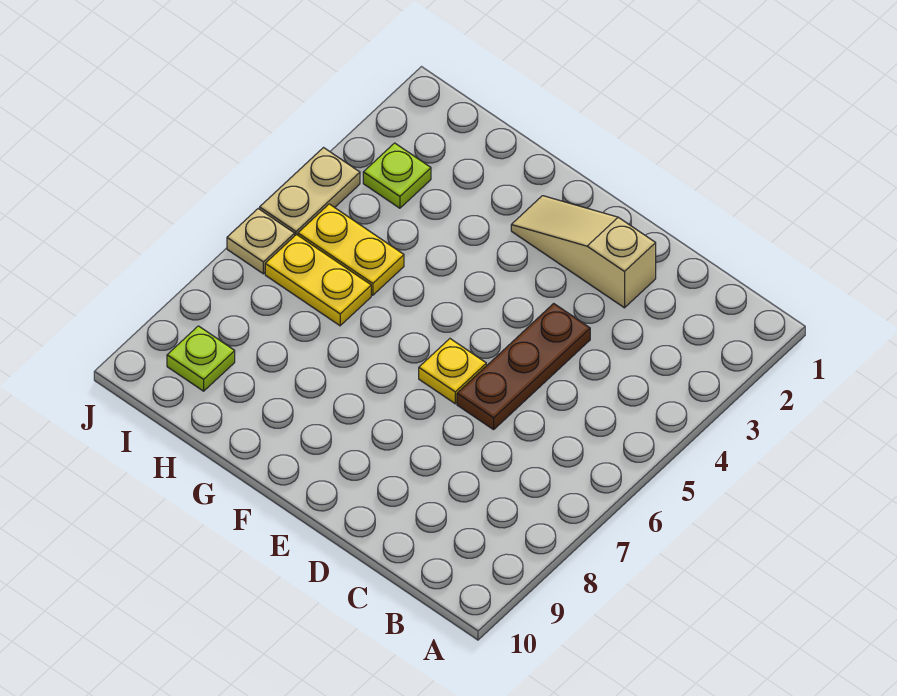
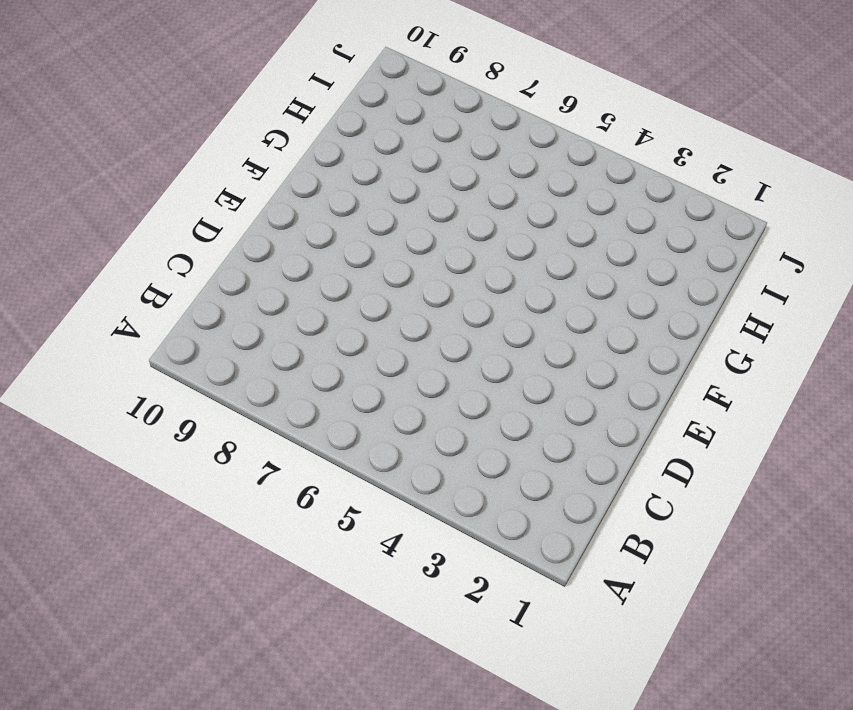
none -> tan slope D2:F2 level 1 top D
none -> brown plate D4:D6 level 1

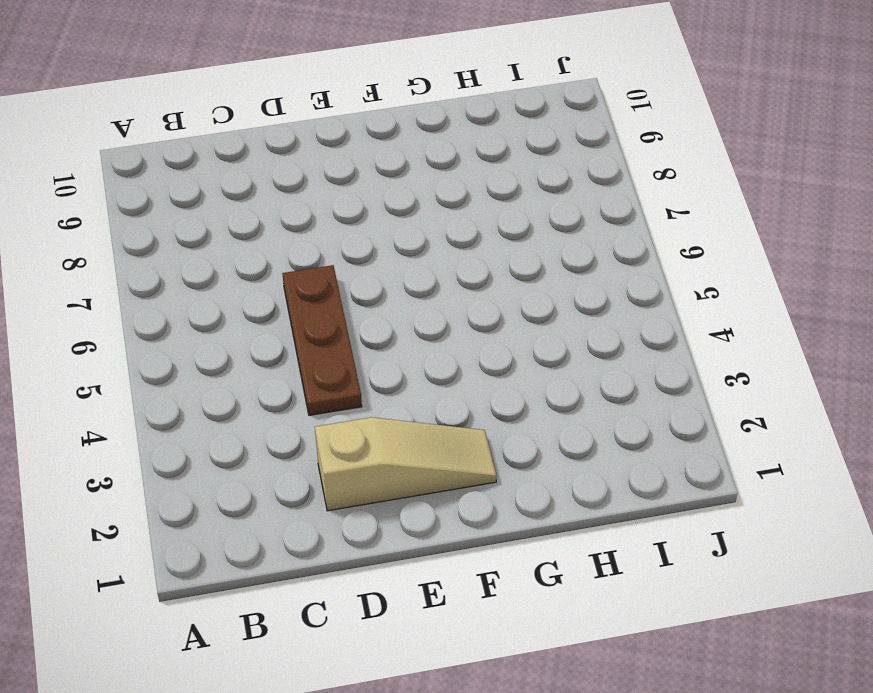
none -> yellow plate E6 level 1
none -> yellow plate H5:I5 level 1

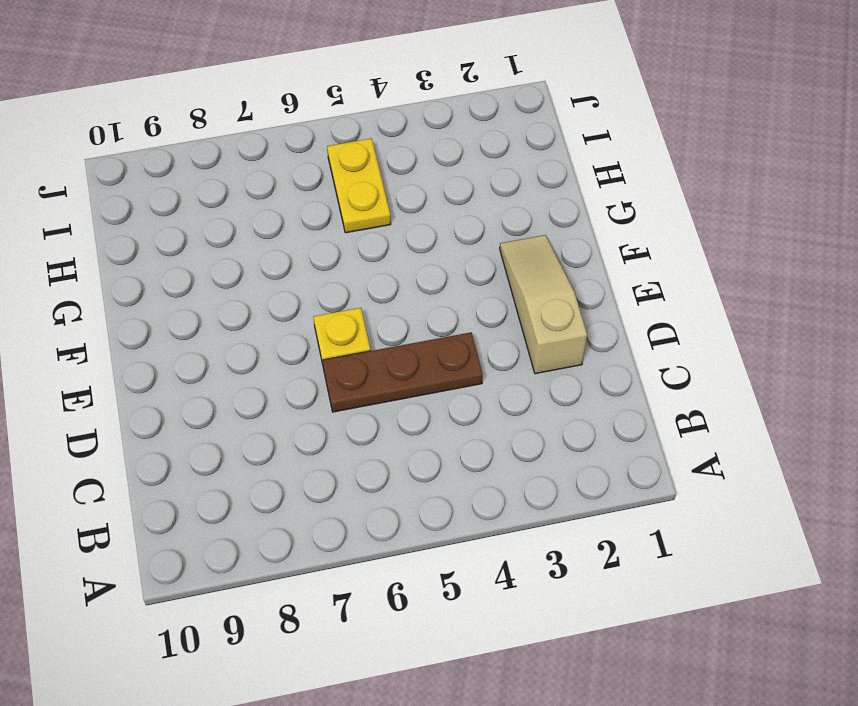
none -> yellow plate H6:I6 level 1
none -> lime plate I3 level 1

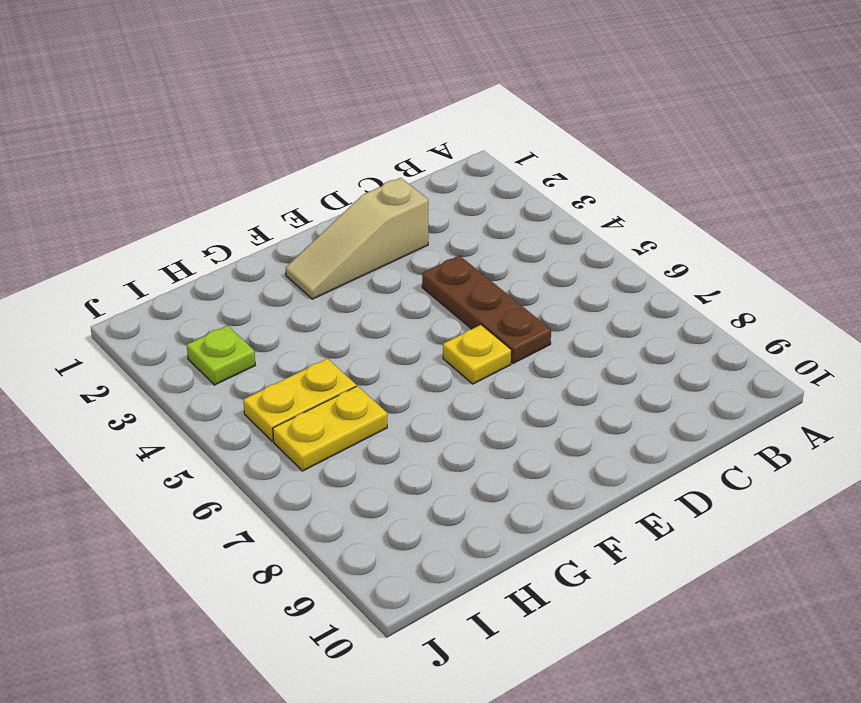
none -> lime plate I9 level 1
none -> tan plate J4:J5 level 1

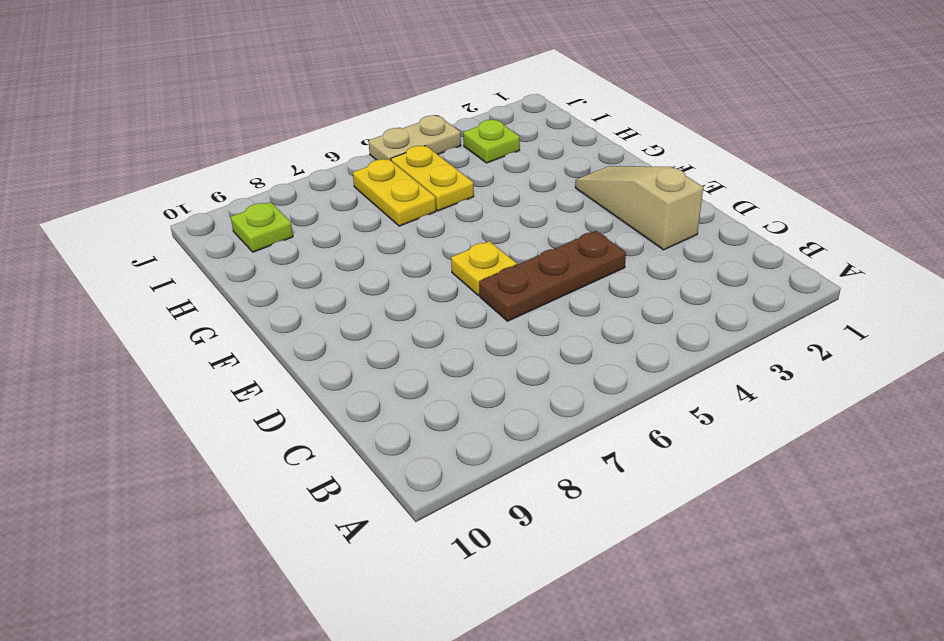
none -> tan plate J6 level 1

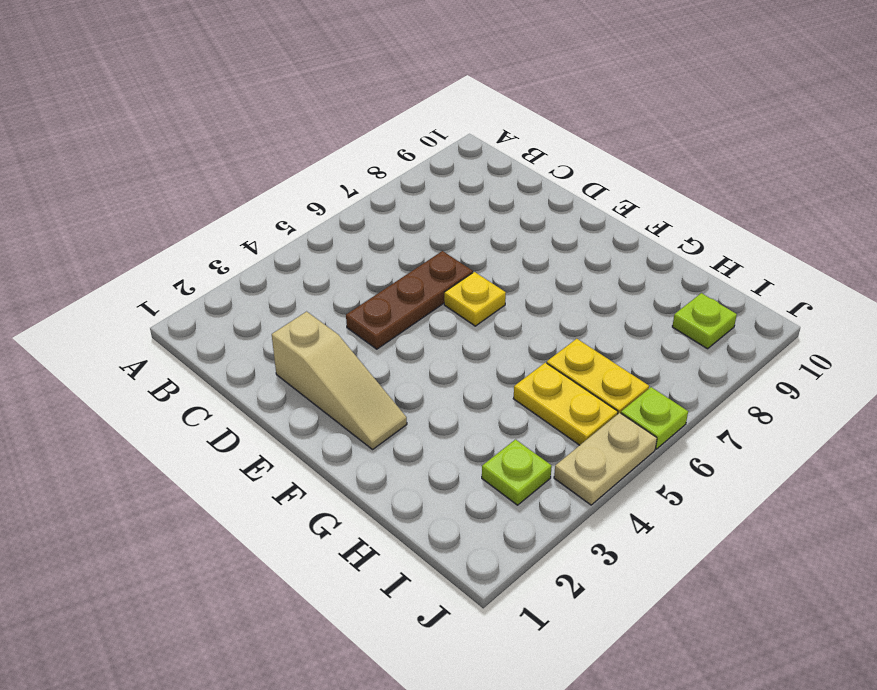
lime plate J6 level 1 -> tan plate J6 level 1

